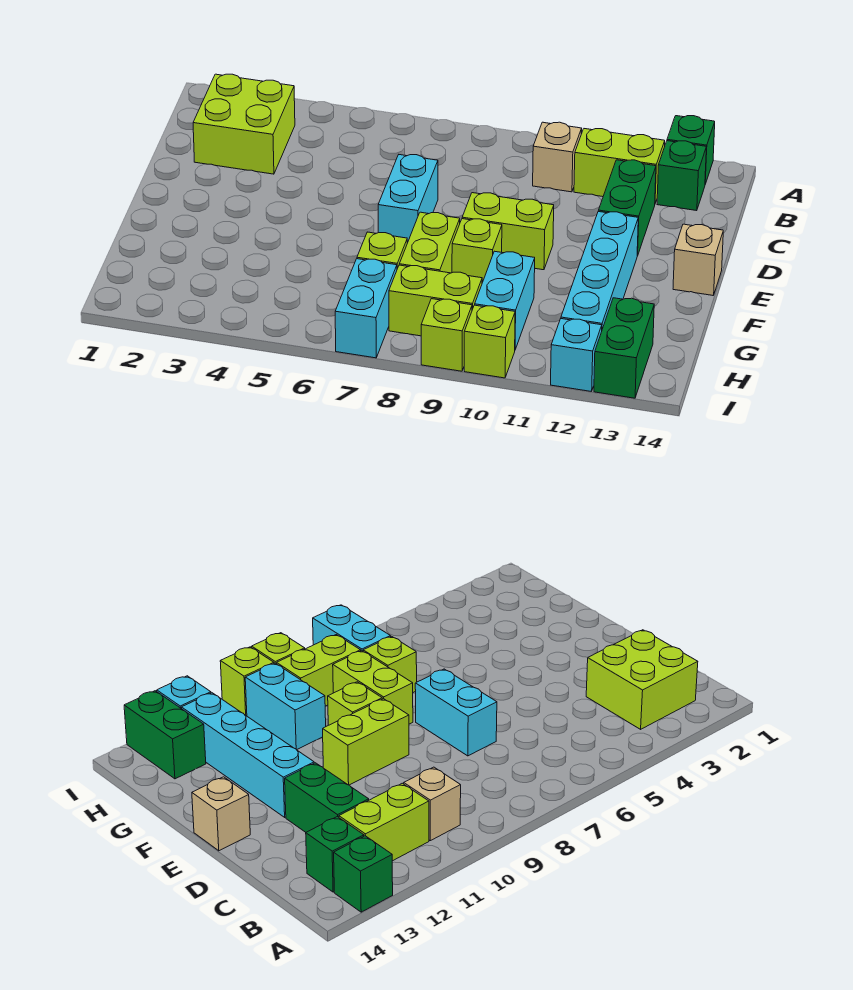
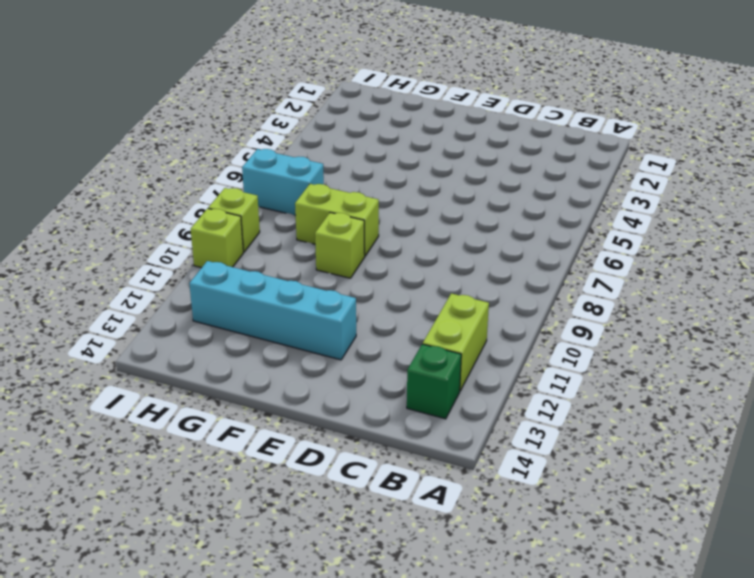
none -> green brick A13 level 1
none -> lime brick B2:C3 level 1
none -> tan brick B10 level 1

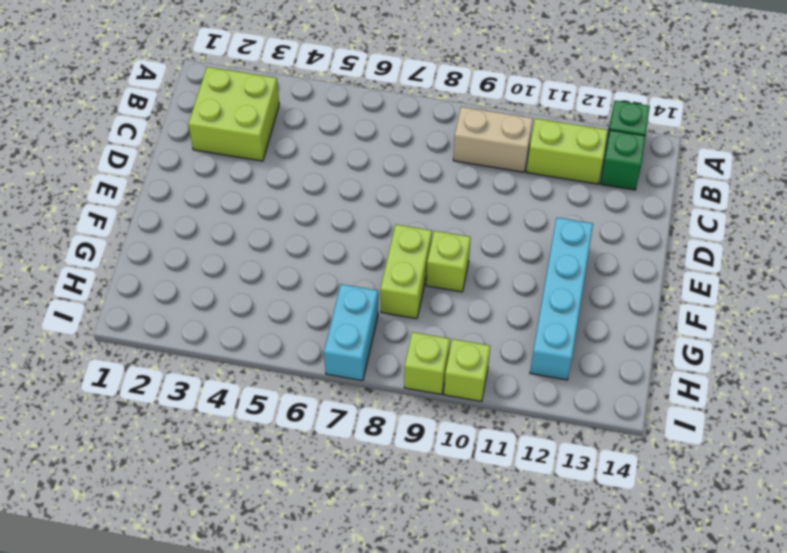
tan brick B9:B10 level 1 -> tan brick B10 level 1
none -> green brick C12:D12 level 1
none -> cyan brick D7:E7 level 1
none -> lime brick E9:E10 level 1

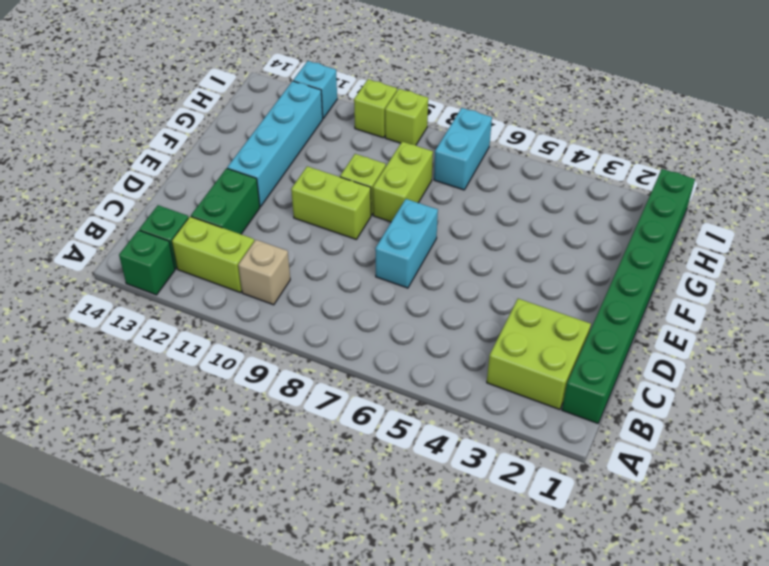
green brick B1:I1 level 1 -> none
none -> tan brick E14 level 1
none -> lime brick G7 level 1
none -> cyan brick G10:H10 level 1

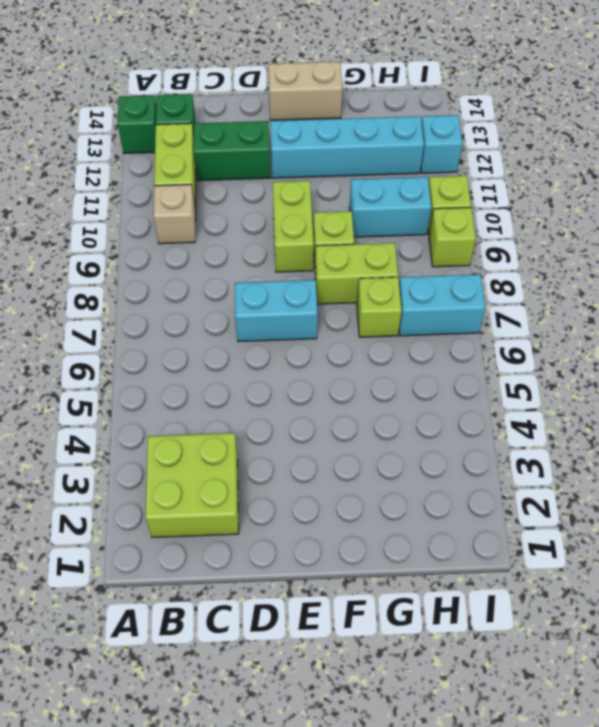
tan brick E14:F14 level 1 -> tan brick E14 level 1
none -> lime brick H8:H9 level 1
none -> green brick H13:I13 level 1

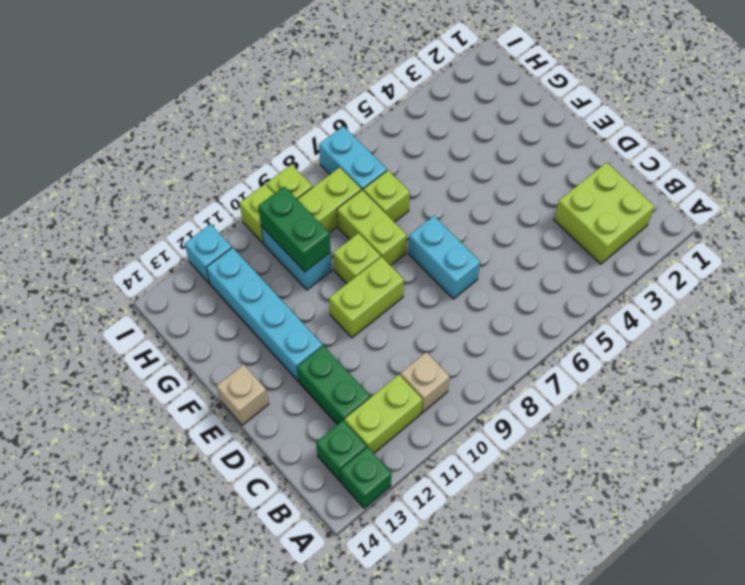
green brick G10:H10 level 2 -> green brick H13:I13 level 1

